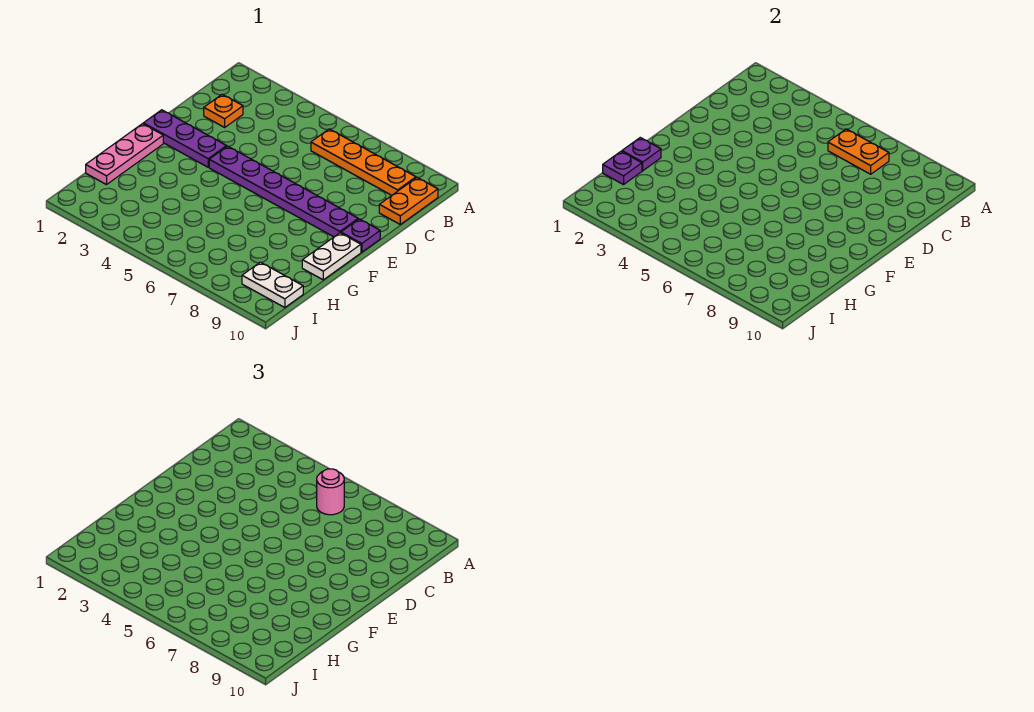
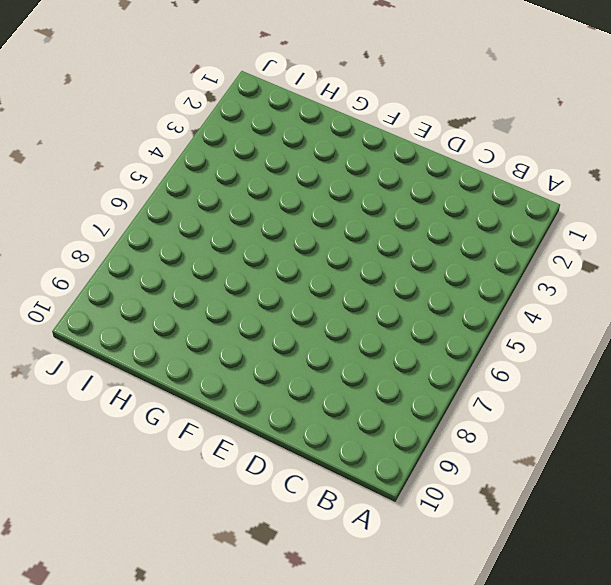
none -> orange plate B6:B9 level 1
none -> orange plate B10:C10 level 1
none -> orange plate C2 level 1

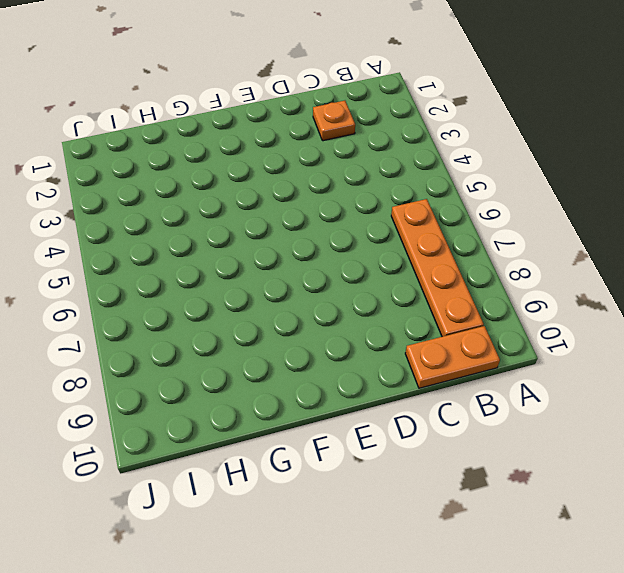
none -> purple plate E1:E3 level 1
none -> purple plate E4:E9 level 1
none -> purple plate E10 level 1

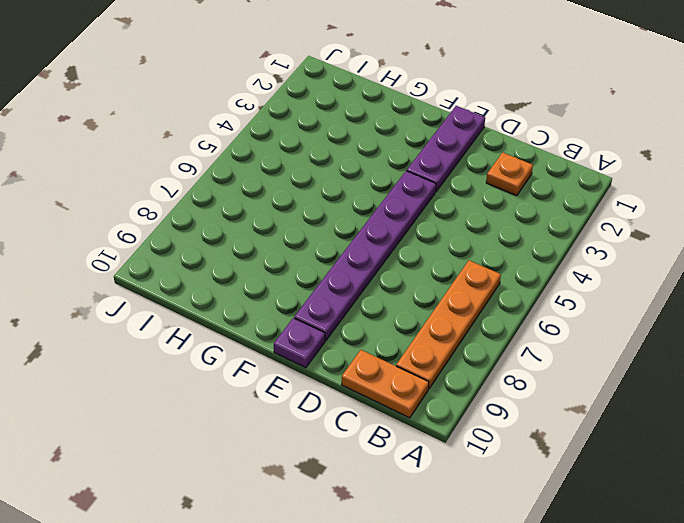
none -> pink plate F1:H1 level 1
none -> white plate F10:G10 level 1
none -> white plate I9:I10 level 1

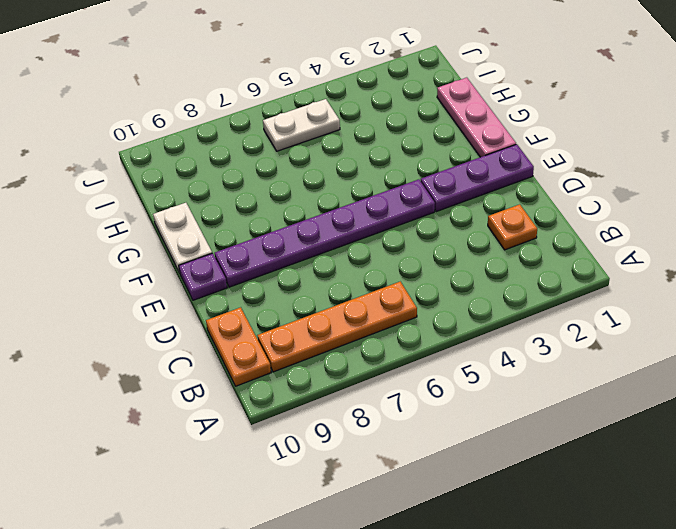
white plate I5:I6 level 1 -> white plate I9:I10 level 1
none -> orange plate B6:B7 level 2
none -> purple plate G1 level 2
none -> purple plate H1 level 2

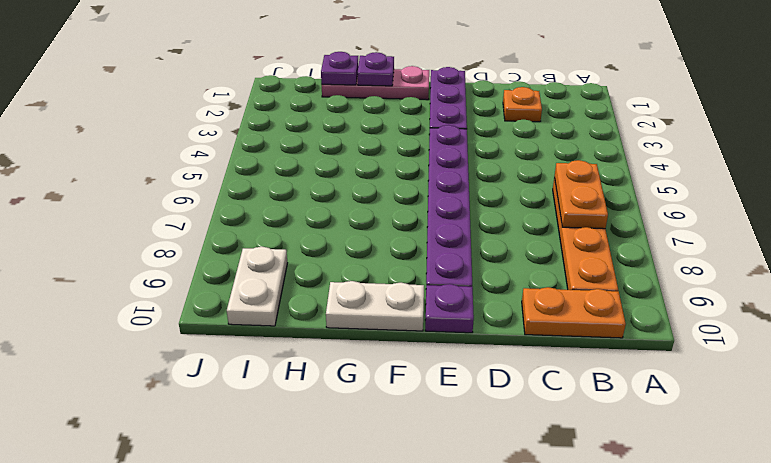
none -> pink round brick B6 level 3

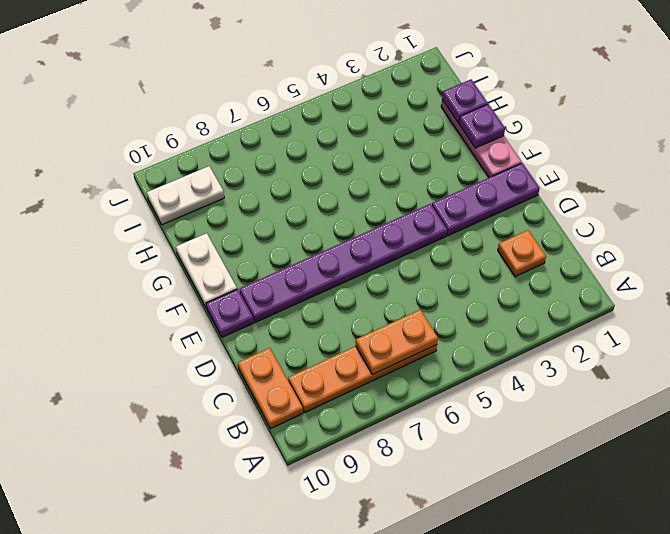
none -> pink round brick B6 level 3

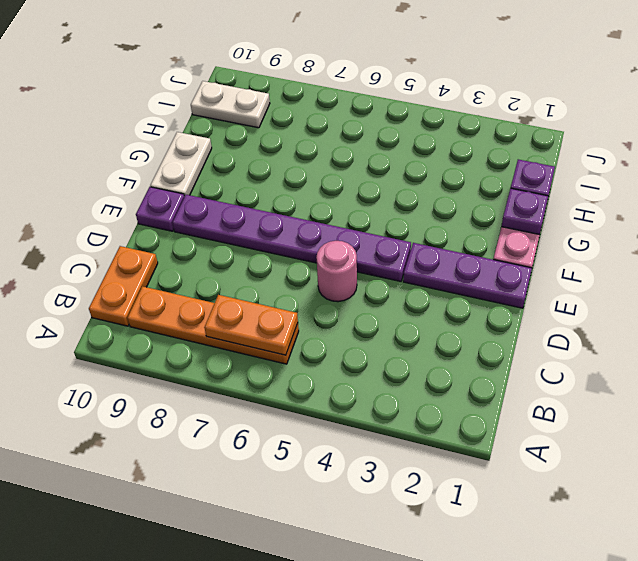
pink round brick D5 level 1 -> pink round brick B6 level 3
none -> orange plate C2 level 1

